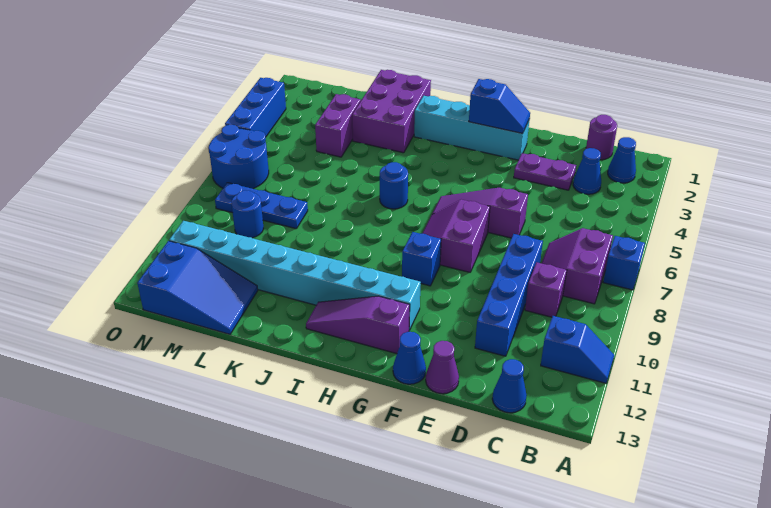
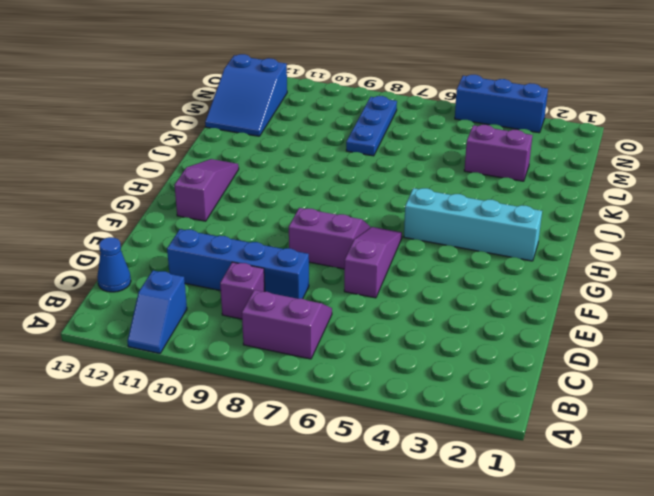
cyan brick H2:H5 level 1 -> cyan brick F2:I2 level 1
none -> blue brick A7 level 1
none -> blue cone B2 level 1
none -> purple round brick C1 level 1

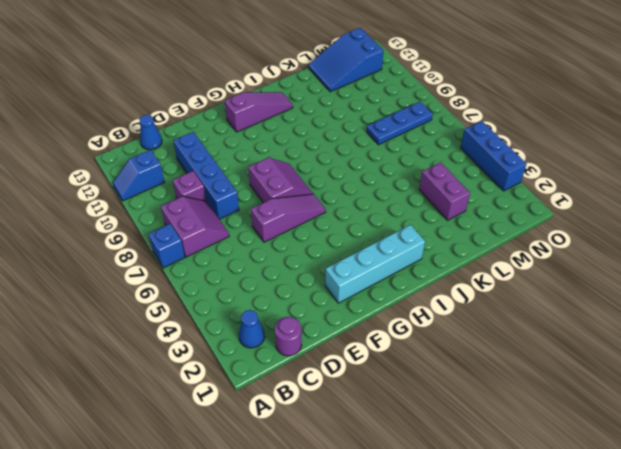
none -> blue cone C3 level 1
none -> purple plate D3:E3 level 1
none -> purple cone E13 level 1

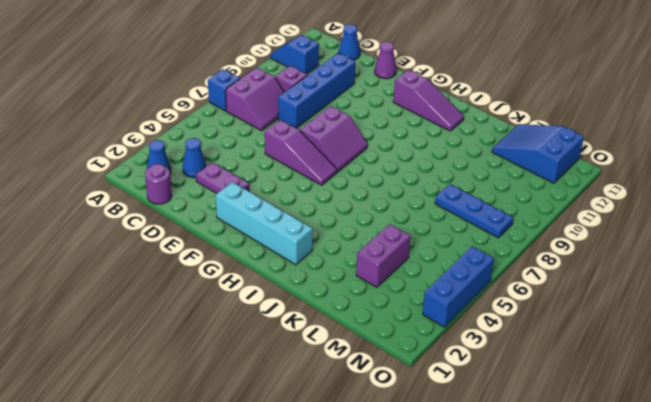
none -> blue cone F13 level 1
none -> blue brick G9 level 1
none -> cyan brick G11:N11 level 1

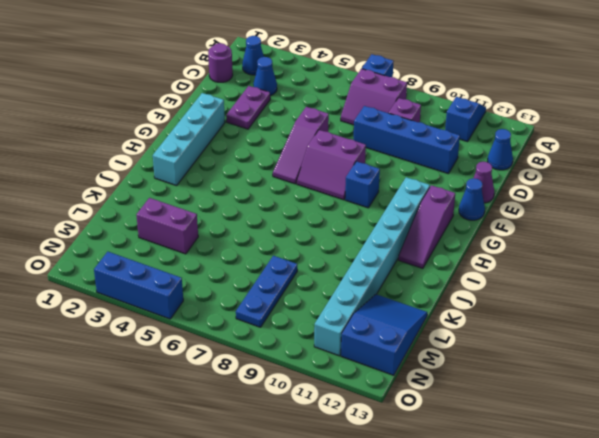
none -> blue round brick I6 level 1
none -> purple brick J1:K3 level 1
none -> blue round brick M9 level 1

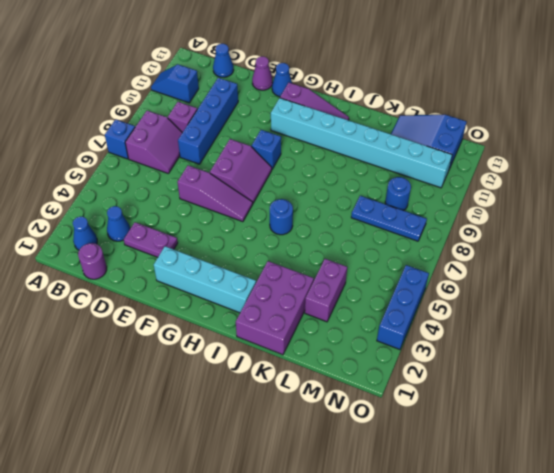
none -> blue round brick N6:O7 level 1
none -> blue slope F2:G2 level 2 top G

